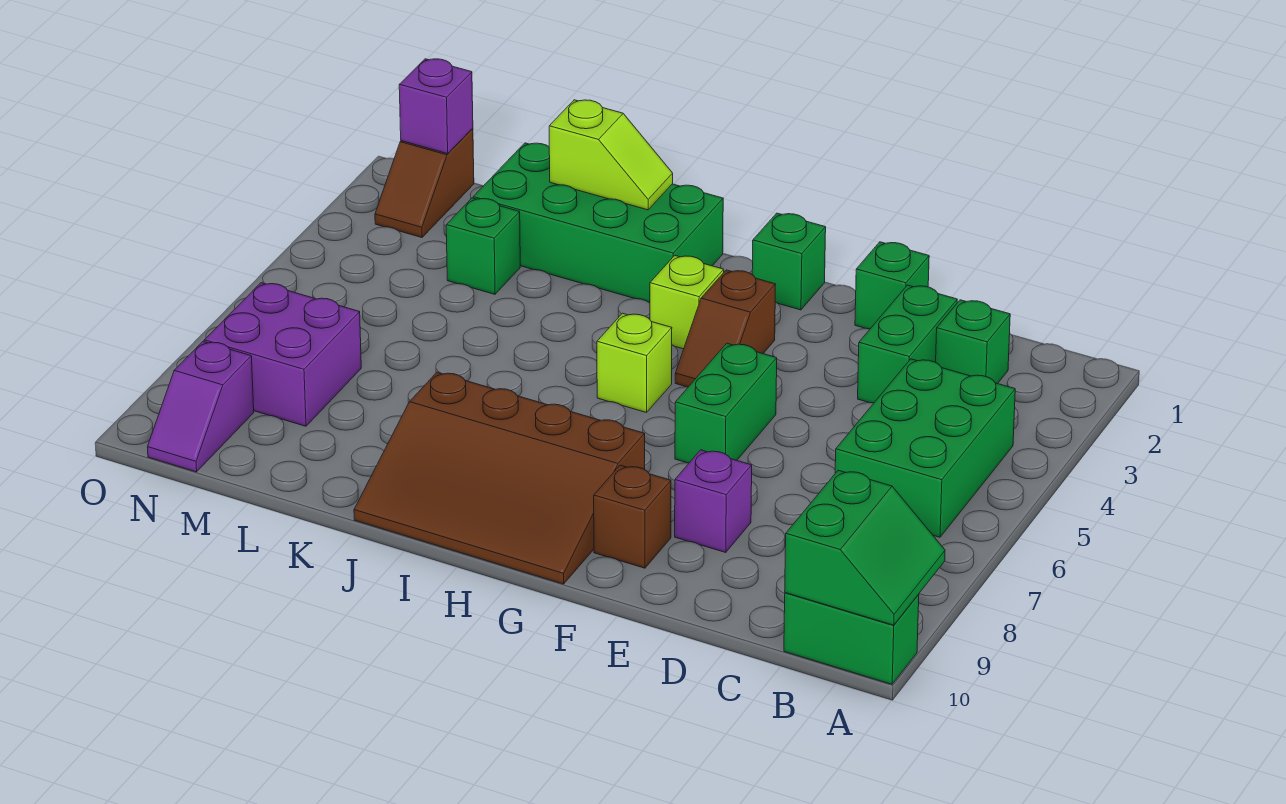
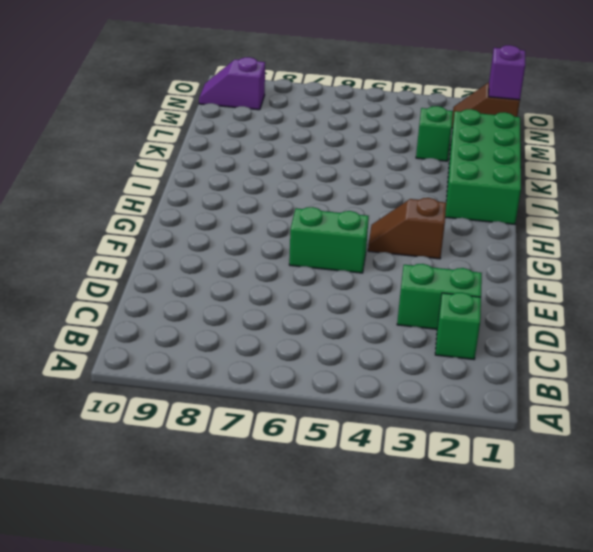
none -> green brick A10:B10 level 1
none -> green brick B4:C6 level 1
none -> green brick E1 level 1

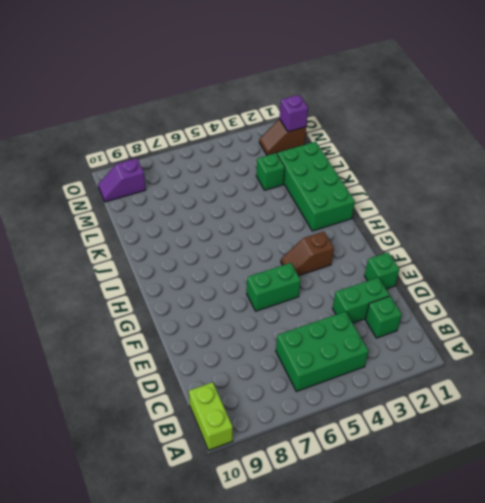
lime brick A10:B10 level 1 -> green brick A10:B10 level 1
none -> purple brick E8 level 1
none -> brown brick F9 level 1
none -> green brick G1 level 1

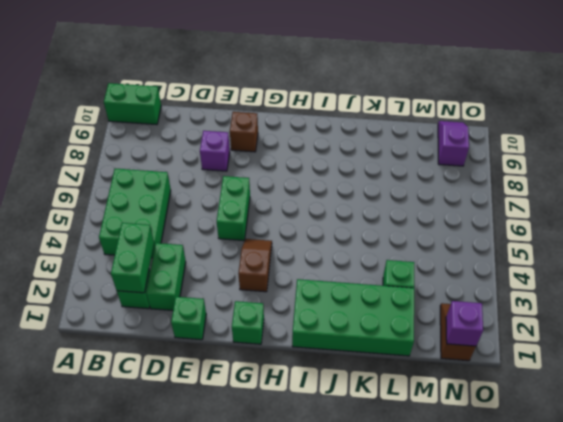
green brick C2:C3 level 2 -> none
none -> brown slope G8:J10 level 1 top 8
none -> lime brick H3 level 1
none -> lime brick H5 level 1

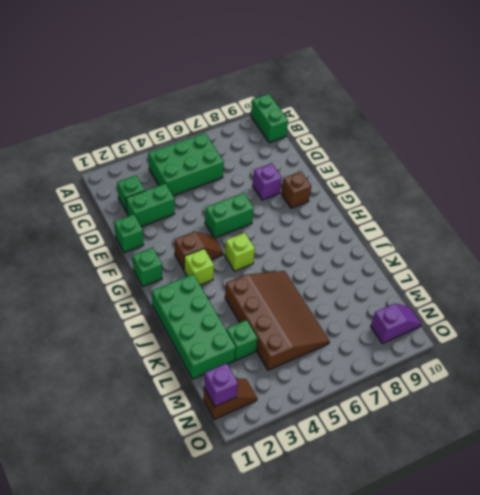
brown slope J4:M6 level 1 top 4 -> brown slope G8:J10 level 1 top 8
none -> purple brick M7:N8 level 1
none -> green slope A9:B10 level 2 top B
none -> lime slope J1:K1 level 2 top K

